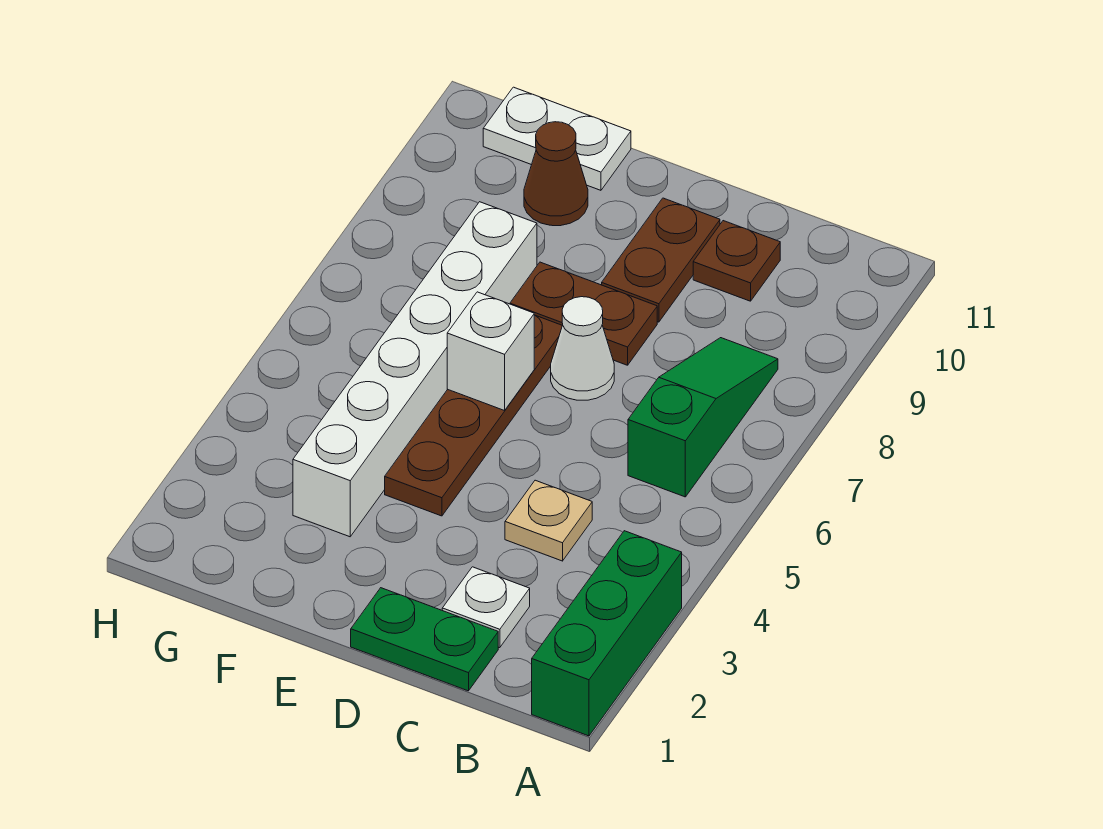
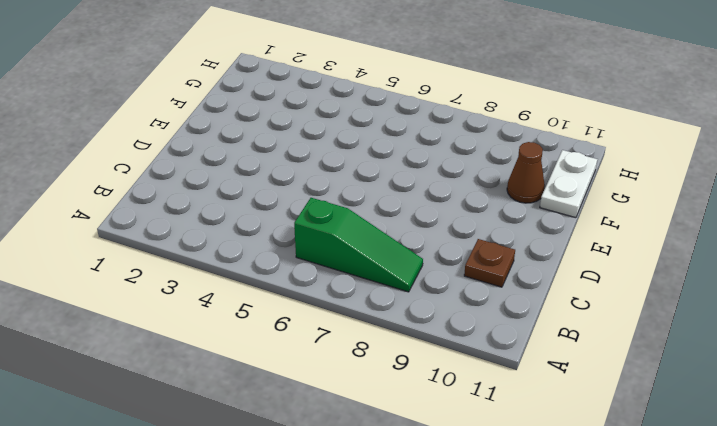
none -> green brick A1:A3 level 1
none -> green plate C1:D1 level 1
none -> white plate C2 level 1

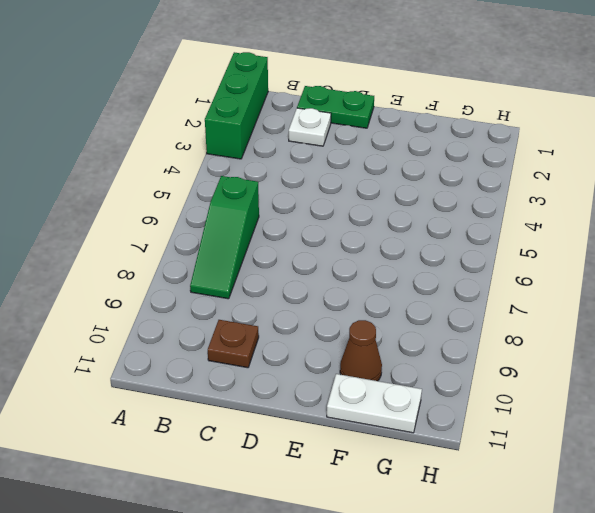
none -> tan plate C4 level 1
none -> white cone D7 level 1
none -> brown plate D8:E8 level 1

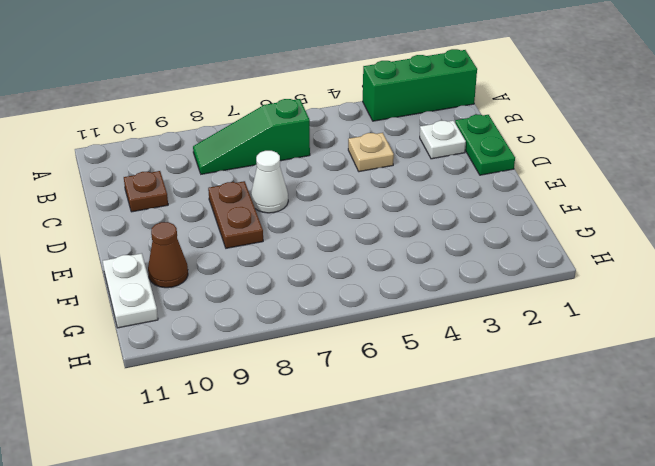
none -> brown plate D9:D10 level 1
none -> brown plate E4:E7 level 1
none -> white brick F3:F8 level 1

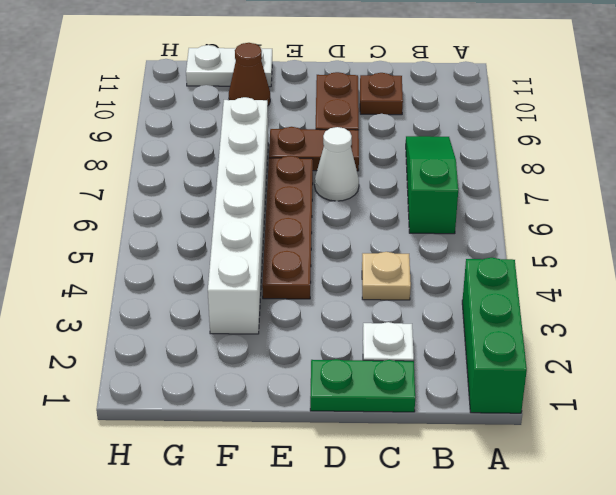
none -> white brick E6 level 2

